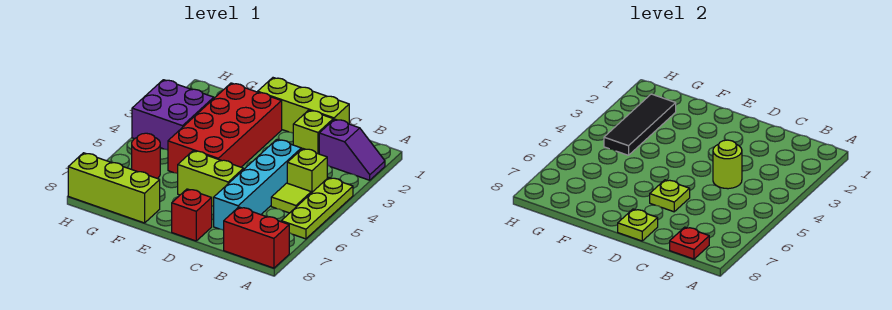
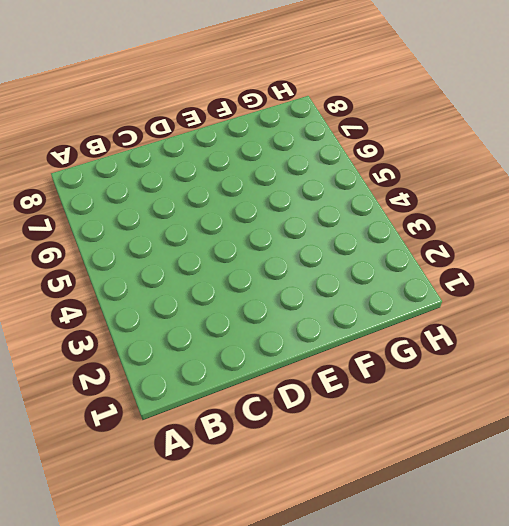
none -> purple slope A2:B2 level 1 top B
none -> lime plate A4:A6 level 1
none -> red brick A8:B8 level 1

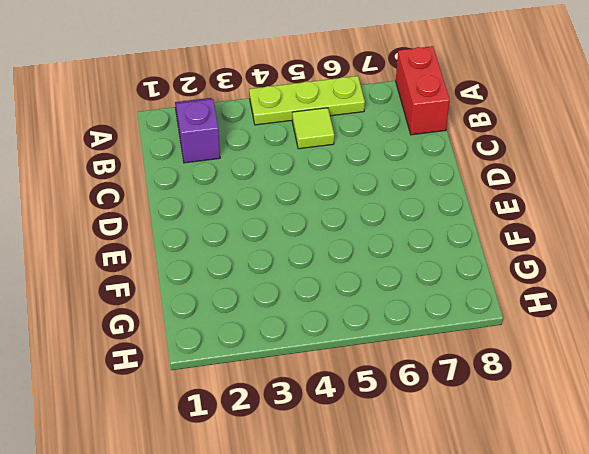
none -> lime brick B4 level 1
none -> lime brick C1:E1 level 1
none -> lime brick C2 level 1

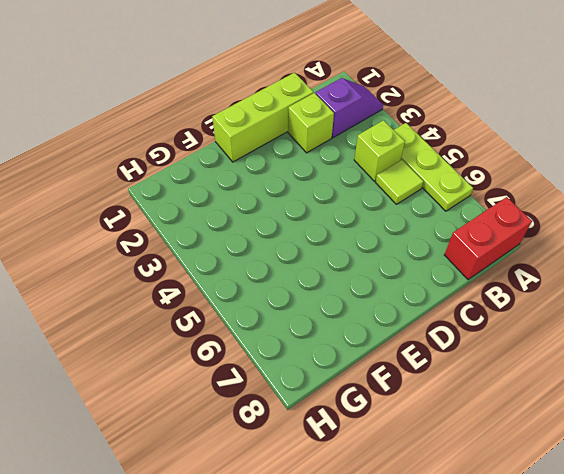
none -> cyan brick C4:C7 level 1
none -> lime brick D6:E6 level 1
none -> red brick D8 level 1

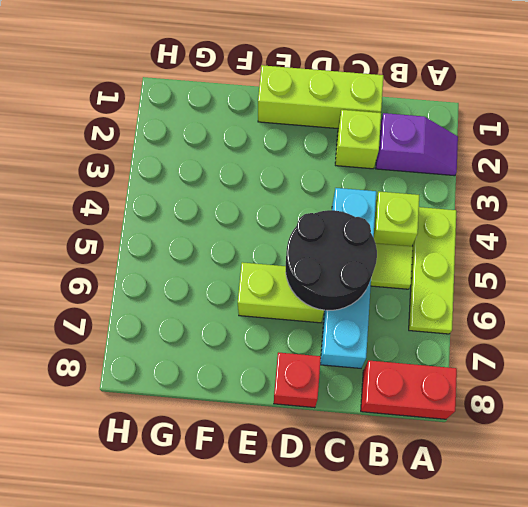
black round brick C5:D6 level 2 -> lime plate D6 level 2
none -> red brick E2:F5 level 1
none -> lime brick F8:H8 level 1
none -> purple brick G3:H4 level 1

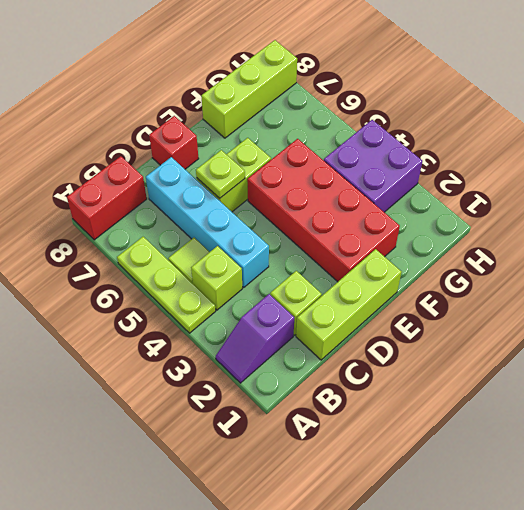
none -> red round brick G6 level 1
none -> red plate B8 level 2
none -> lime round brick C4 level 2

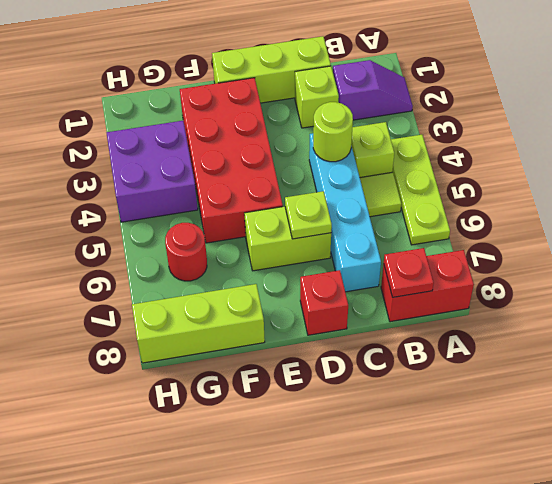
none -> lime plate D8 level 2
none -> black tile G2:G4 level 2

